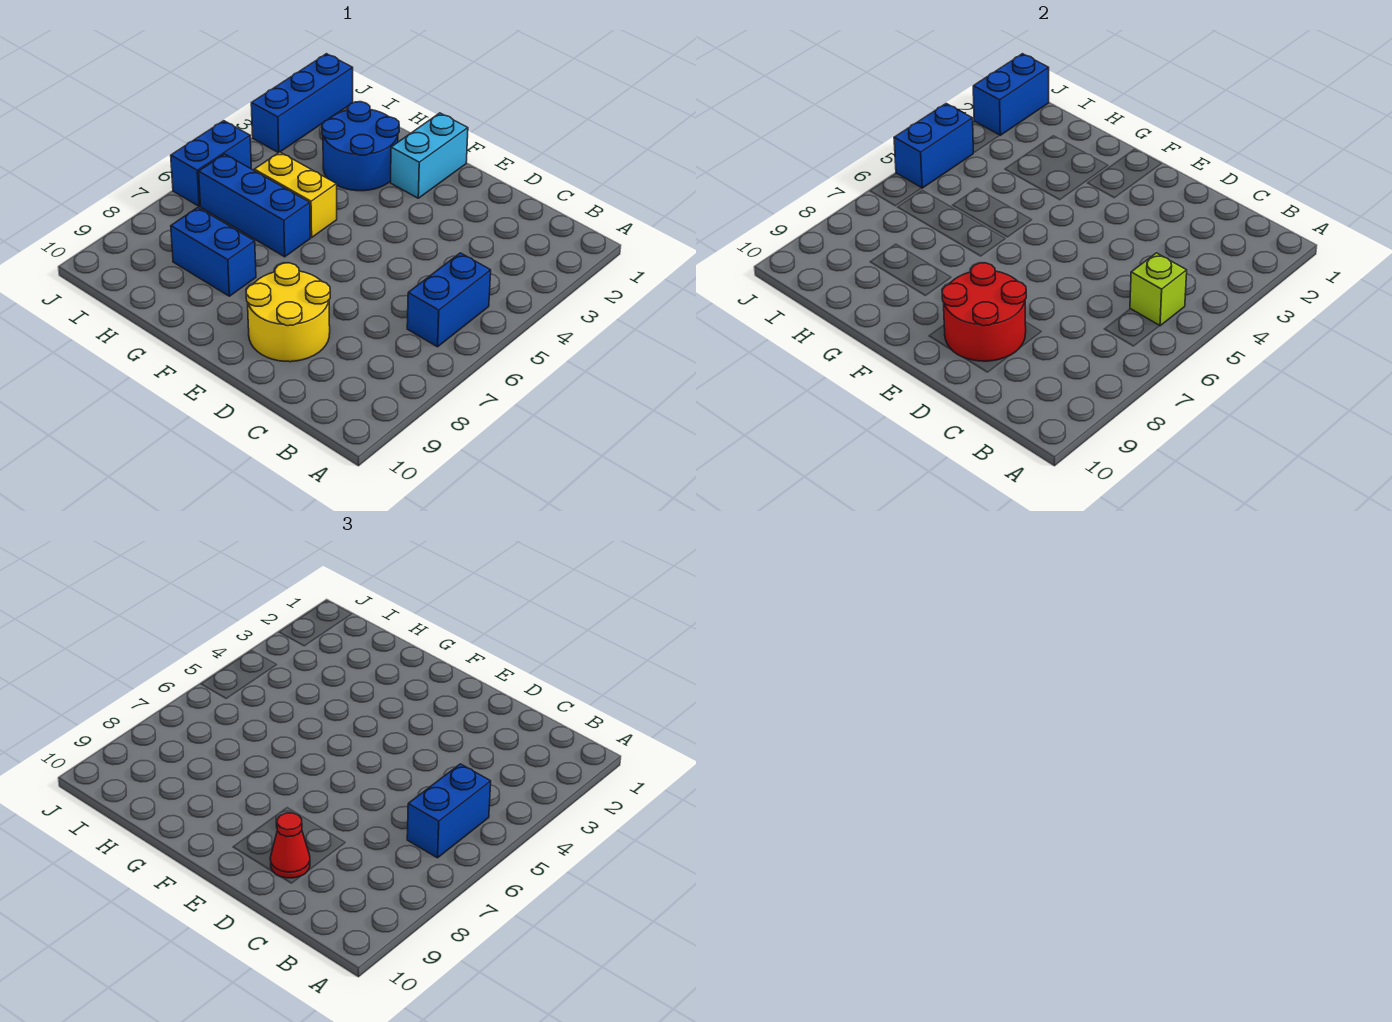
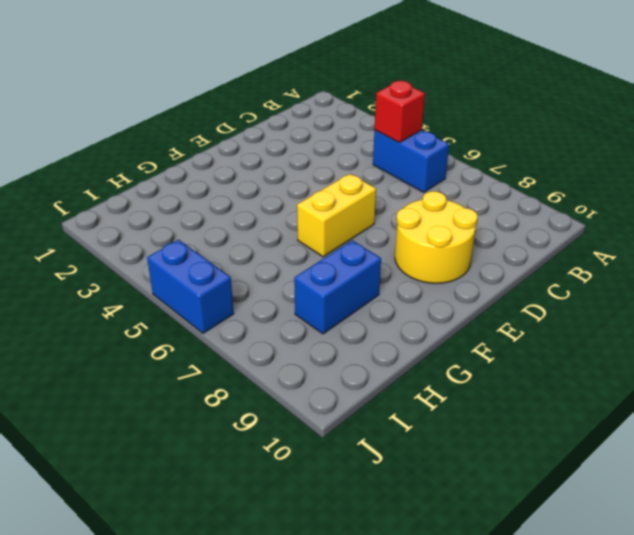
red brick B5 level 2 -> lime brick B5 level 2
yellow brick E6:F6 level 1 -> yellow brick G5:H5 level 1
none -> cyan brick F1:F2 level 1
none -> blue round brick G2:H3 level 1
none -> blue brick G6:I6 level 1

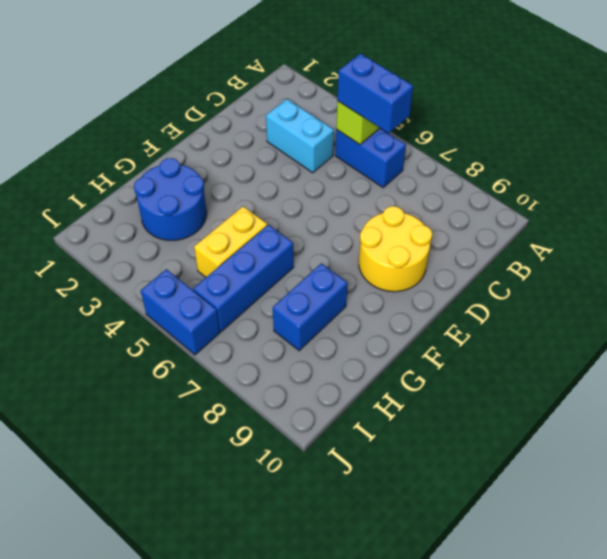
cyan brick C3:C4 level 1 -> cyan brick F1:F2 level 1
none -> blue brick J1:J3 level 1
none -> red round brick D8:E9 level 2
none -> blue brick J1:J2 level 2

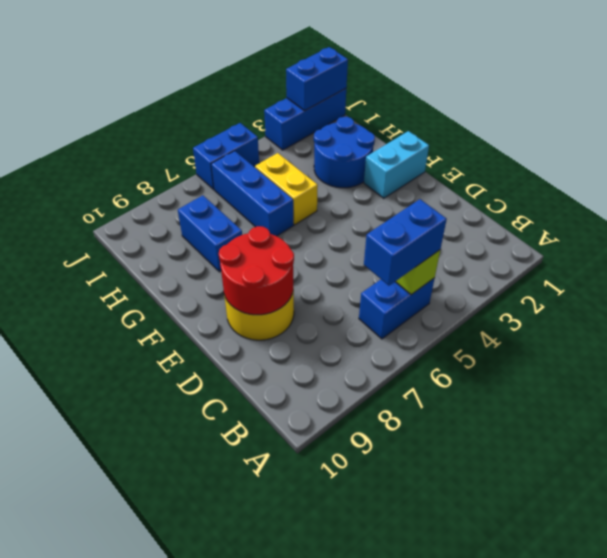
none -> blue brick J4:J5 level 2
none -> red cone D9 level 3

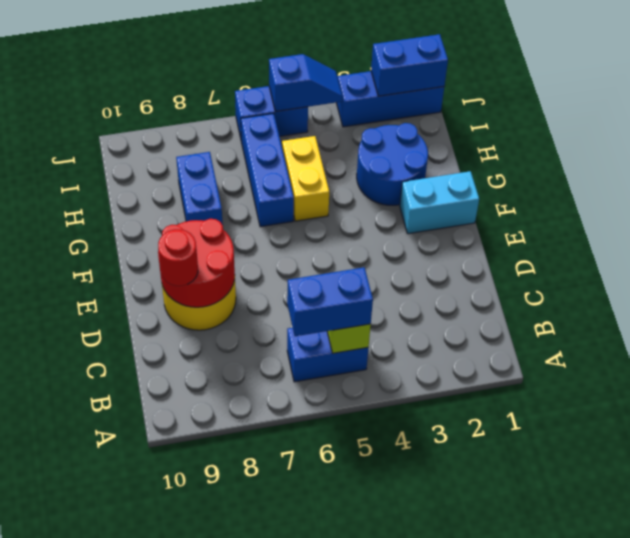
red round brick D9 level 3 -> red cone D9 level 3
blue slope J4:J5 level 2 top 5 -> blue brick J4:J5 level 2

